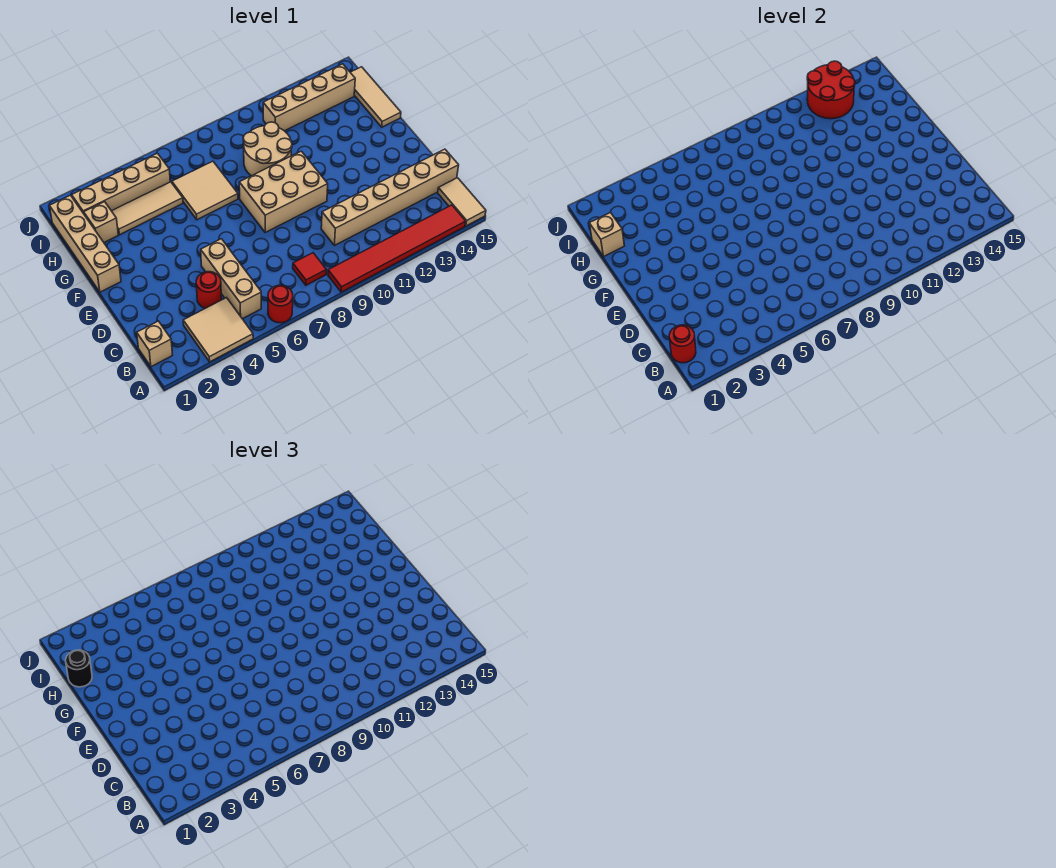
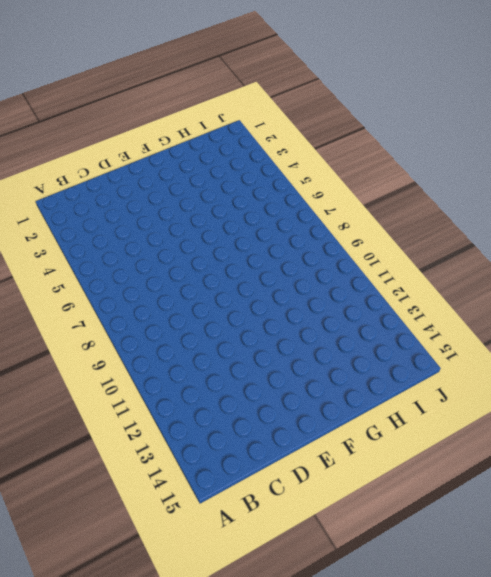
none -> tan tile A3:B4 level 1
none -> red round brick A6 level 1
none -> red tile A9:A14 level 1

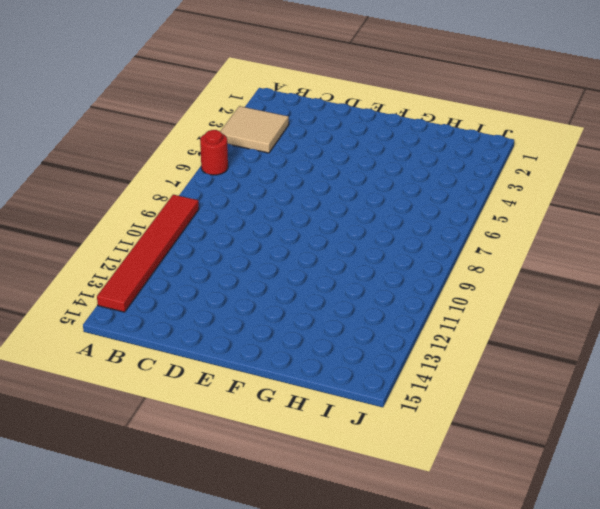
none -> tan tile A15:B15 level 1
none -> tan brick B1 level 1
none -> tan brick B5:D5 level 1

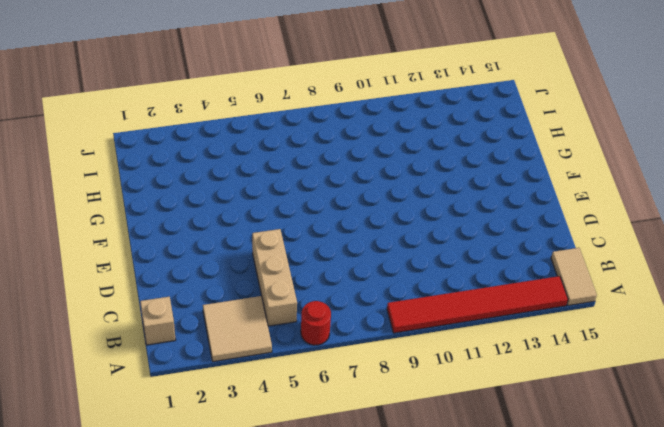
none -> red tile B8 level 1
none -> red round brick C4 level 1
none -> tan brick C10:C15 level 1

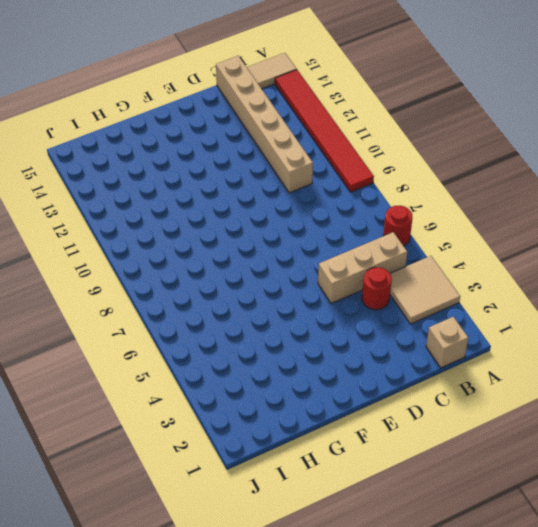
none -> red tile B8 level 1
none -> tan brick E8:F10 level 1
none -> tan brick F1:I1 level 1

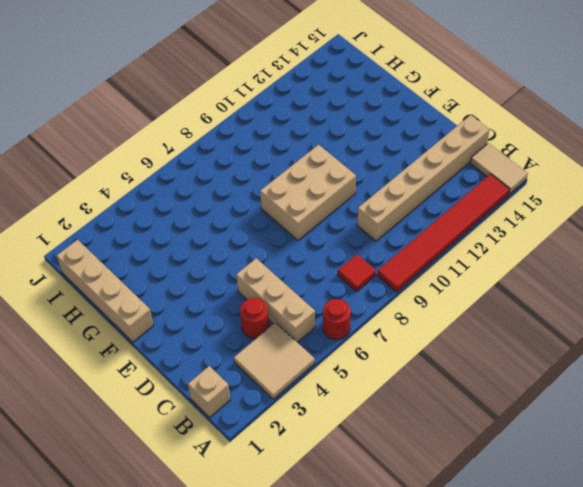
none -> tan tile G6:H7 level 1
none -> tan round brick G9:H10 level 1
none -> tan tile G15:I15 level 1

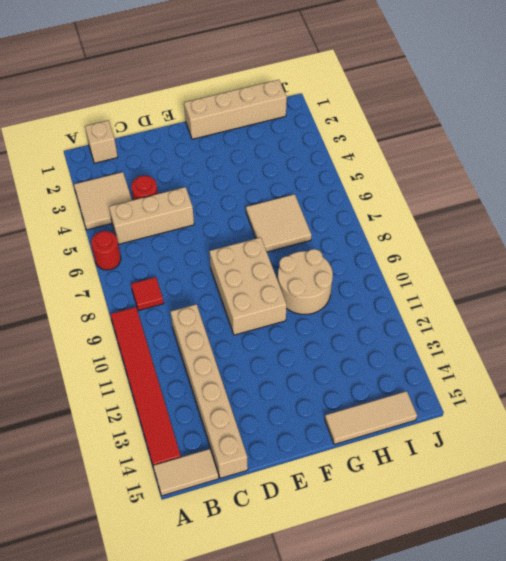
none -> tan brick H2 level 1
none -> tan tile H3:H5 level 1
none -> tan brick I2:I5 level 1

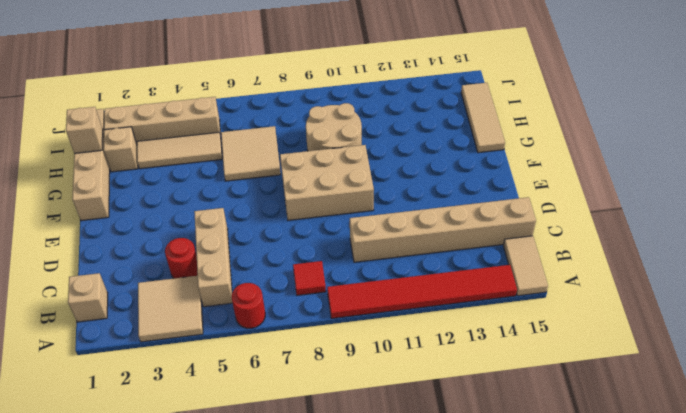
none -> tan brick I11:I14 level 1
none -> red round brick B1 level 2
none -> red round brick I12:J13 level 2

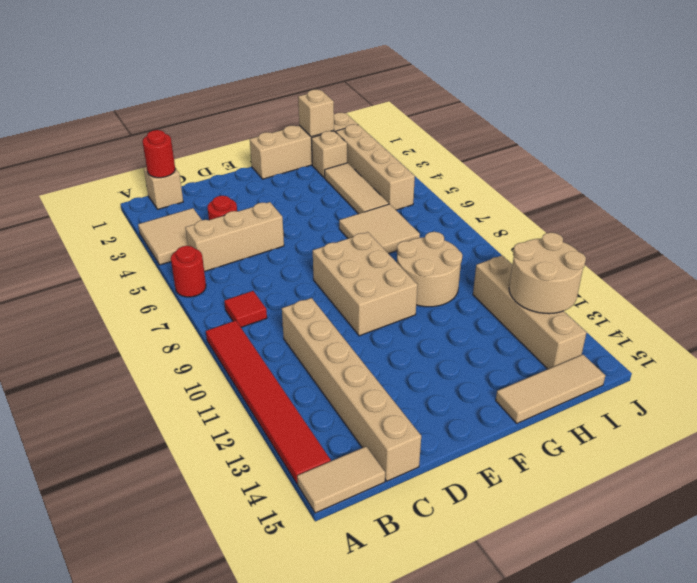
tan round brick I12:J13 level 2 -> red round brick I12:J13 level 2
none -> black round brick H1 level 3

